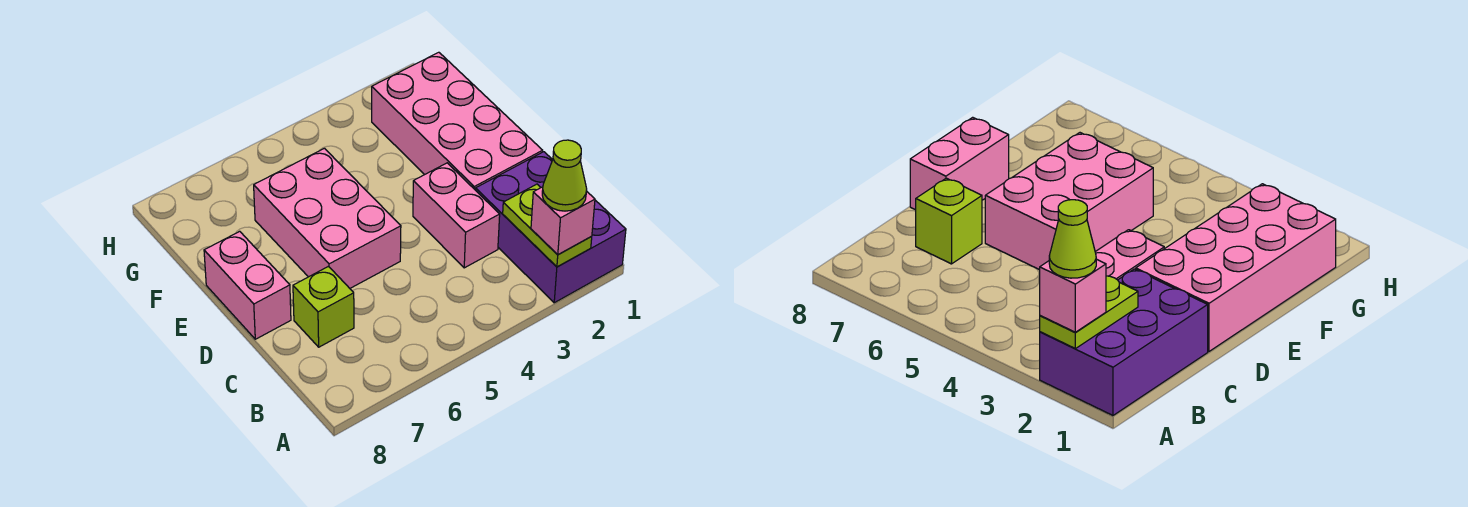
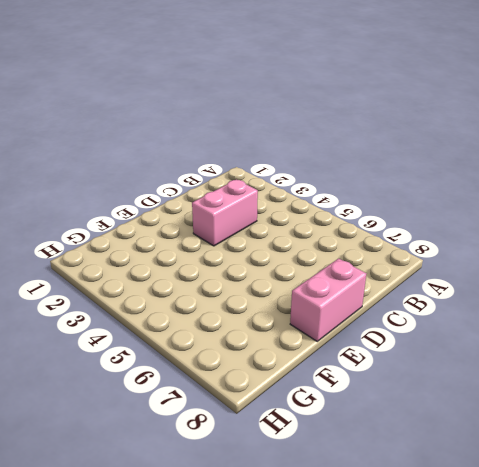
none -> purple brick A1:C2 level 1
none -> lime brick C7 level 1

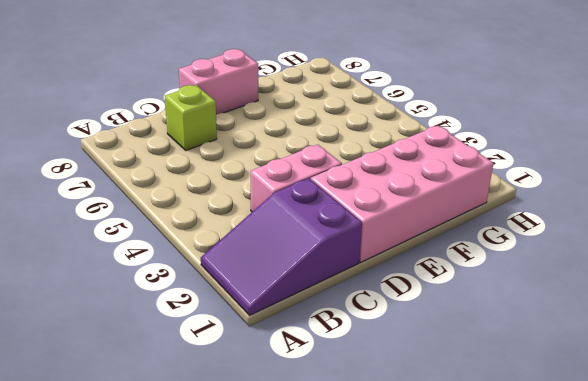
purple slope A1:C2 level 1 top C -> purple brick A1:C2 level 1
none -> pink brick D5:F6 level 1
none -> lime plate A2:B2 level 2

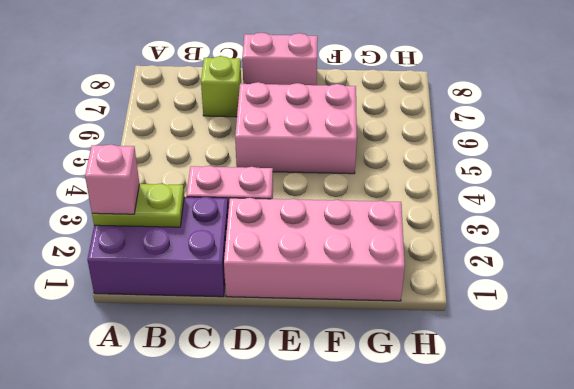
none -> lime cone A2 level 4

